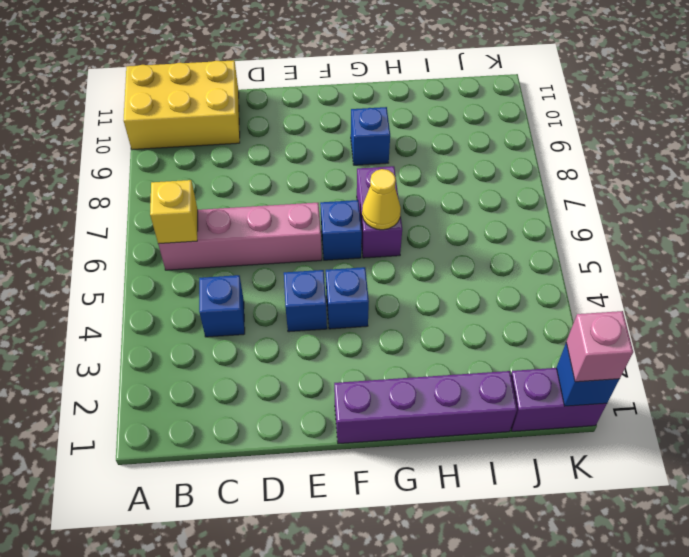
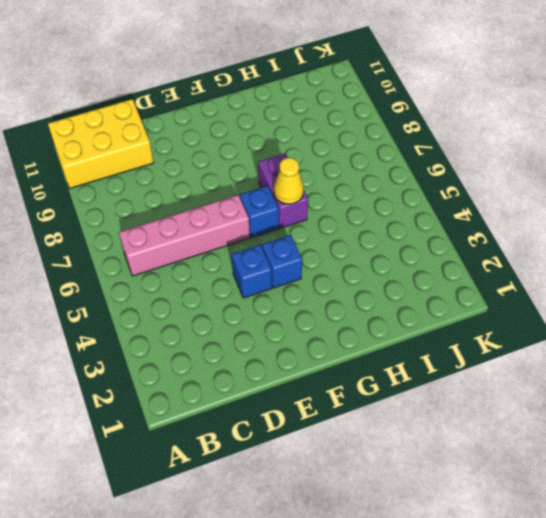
none -> blue brick C4 level 1
none -> purple brick F1:I1 level 1
none -> blue brick G9 level 1

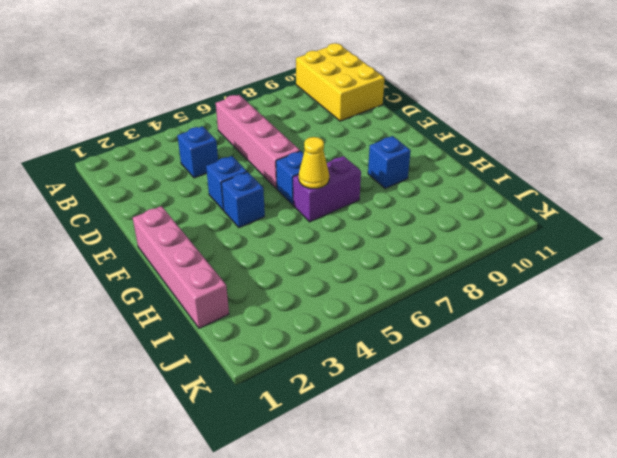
pink brick F1:I1 level 1 -> purple brick F1:I1 level 1
none -> purple brick J1:K1 level 1
none -> yellow brick B6 level 2
none -> blue brick K1 level 2

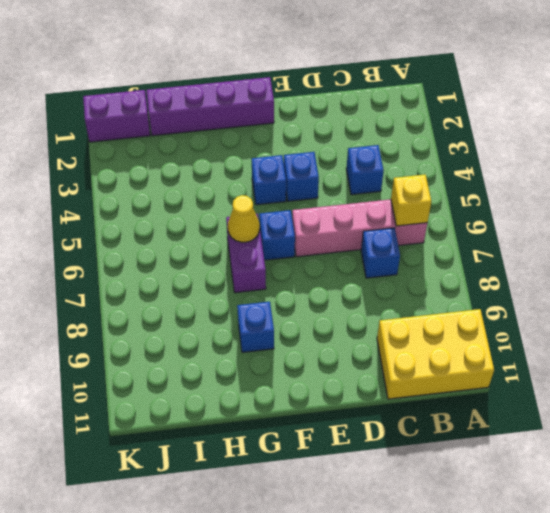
blue brick C7 level 1 -> blue brick K1 level 2
none -> pink brick K1 level 3

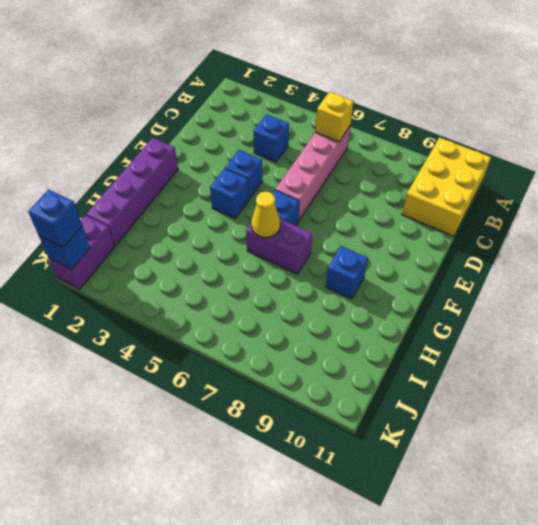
blue brick K1 level 3 -> pink brick K1 level 3

